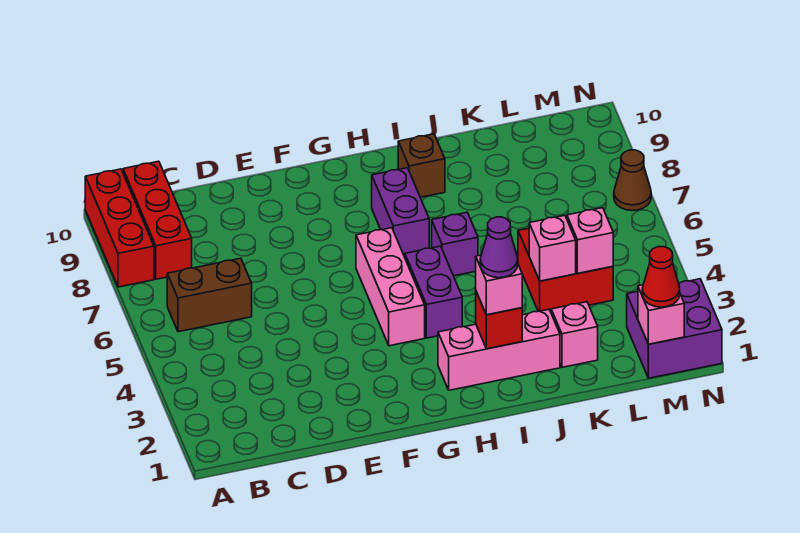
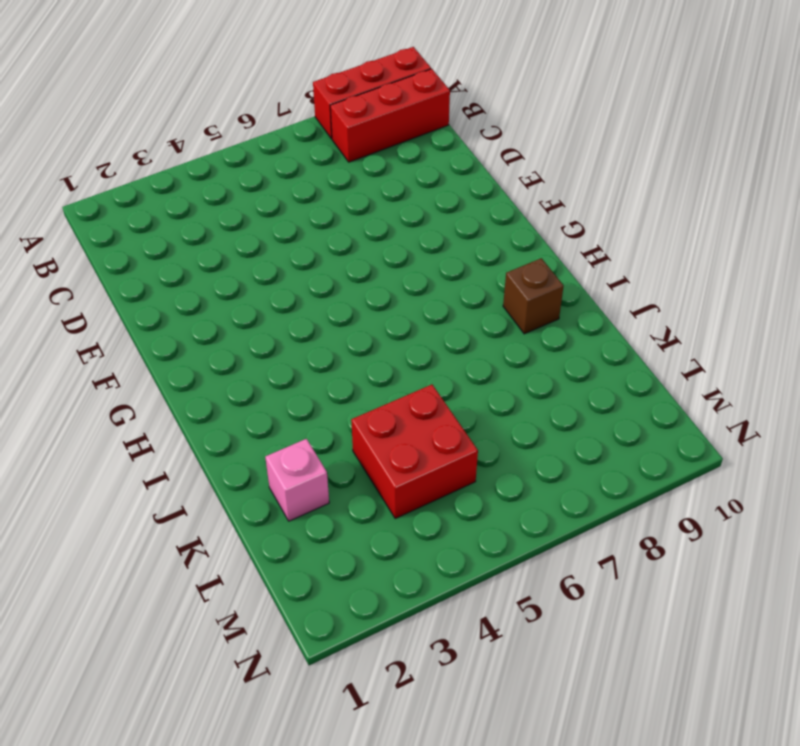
none -> brown brick B6:C6 level 1
none -> pink brick G4:G6 level 1
none -> pink brick H2:J2 level 1

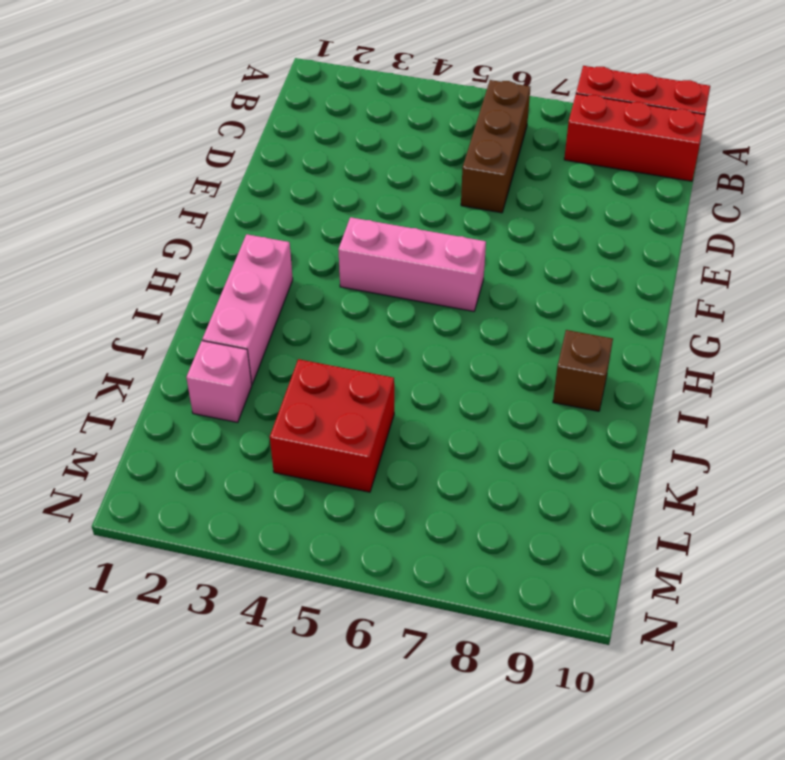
brown brick B6:D6 level 1 -> brown brick B6:C6 level 1
none -> purple brick H4:H5 level 1
none -> purple brick H7:H8 level 1
none -> purple brick I6 level 1

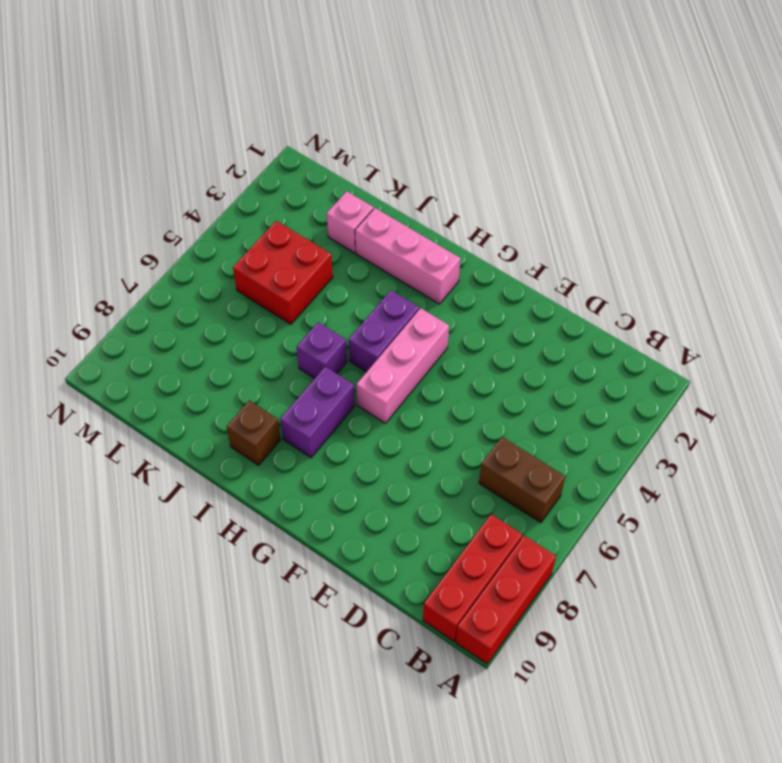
none -> purple brick M1:N2 level 1
none -> brown cone N7 level 1
none -> red brick I2 level 2

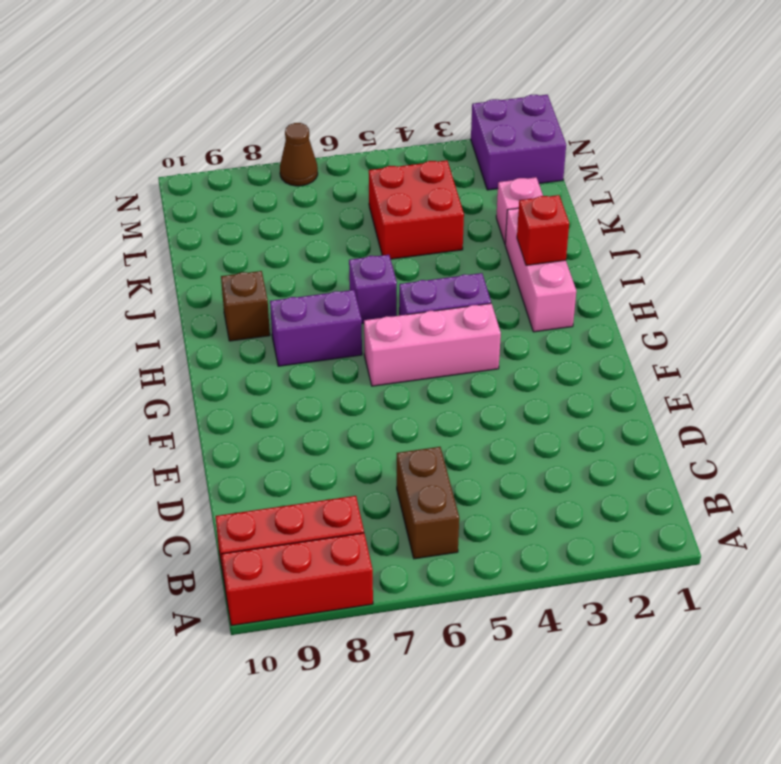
none -> pink brick K4 level 2
none -> pink brick L4 level 2
none -> pink brick M1 level 2

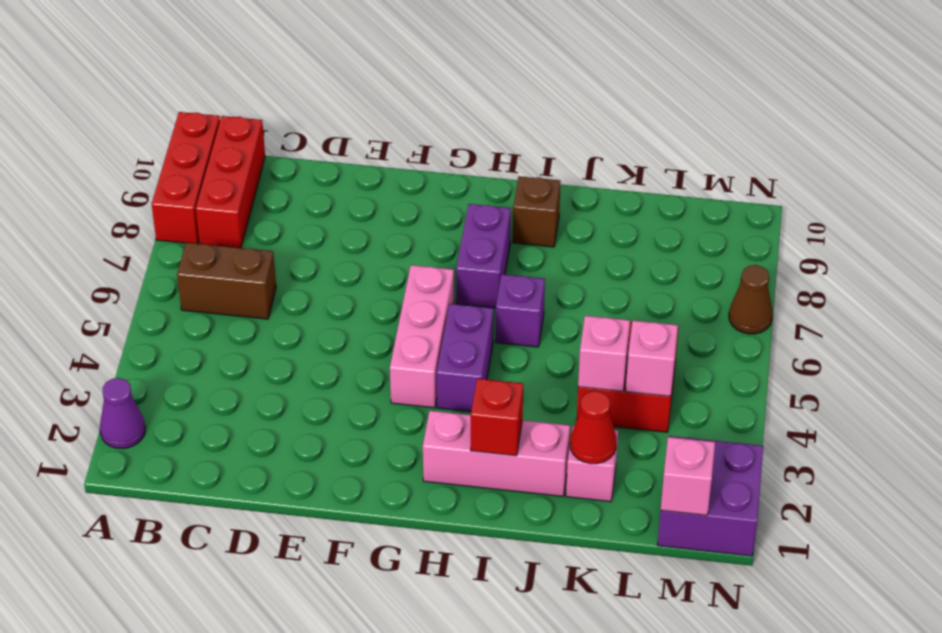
purple cone A2 level 1 -> purple cone I2 level 4
red cone K2 level 2 -> red cone M1 level 3
none -> pink brick I2 level 3

